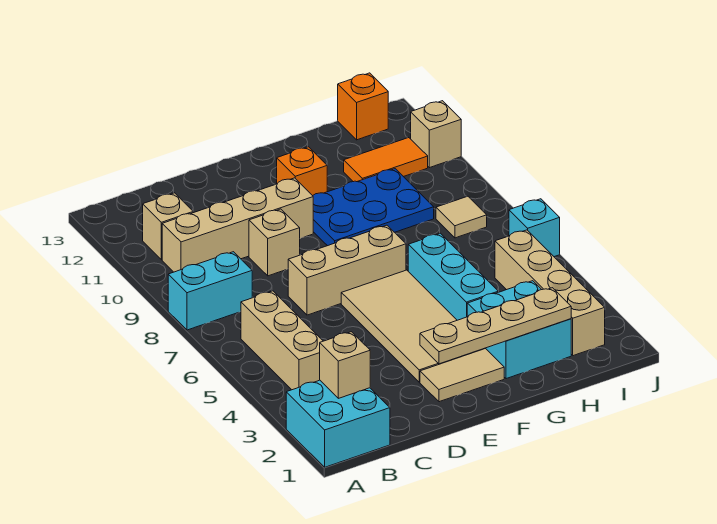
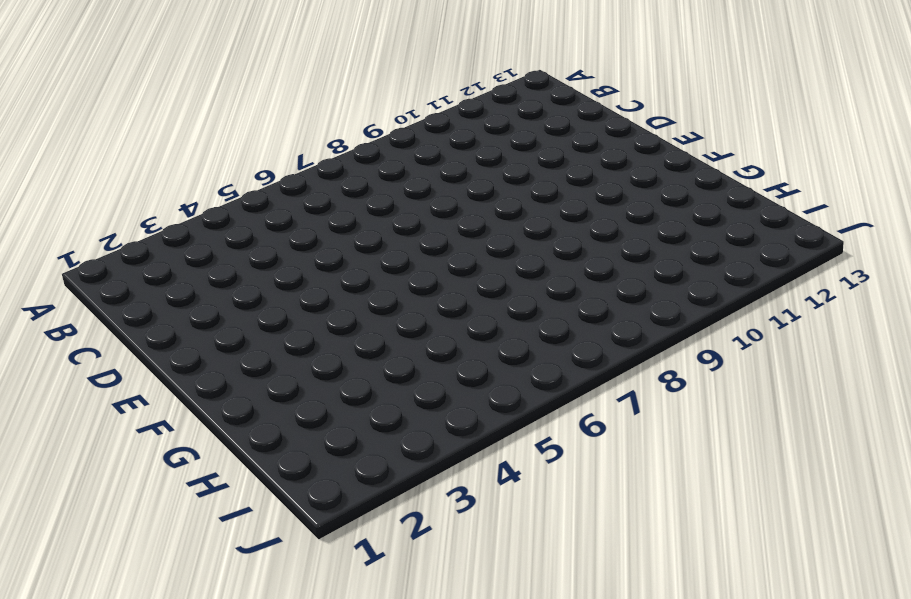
none -> cyan brick A1:B2 level 1
none -> cyan brick A8:B8 level 1
none -> tan brick B4:B6 level 1

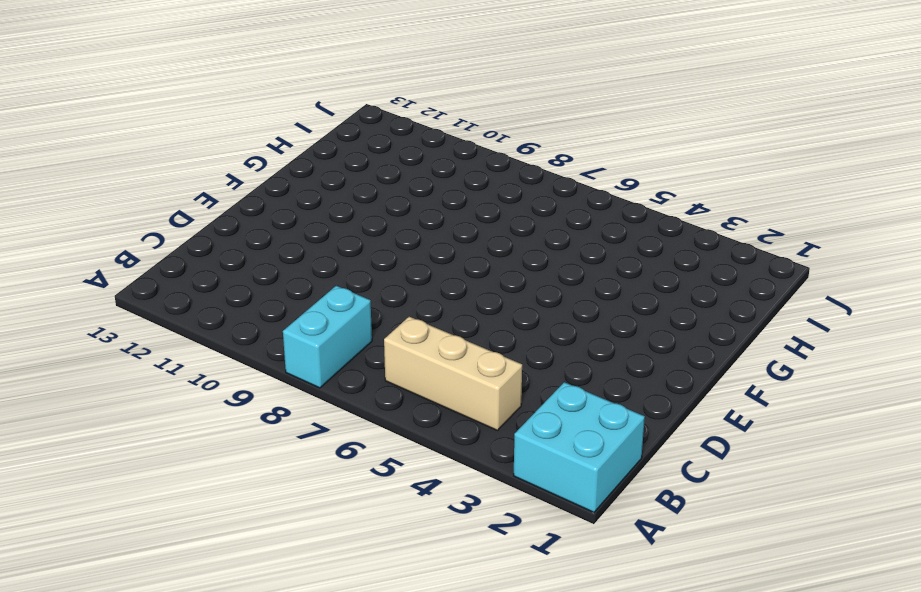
none -> tan brick B10:E10 level 1
none -> tan brick B11 level 1
none -> tan brick D7:F7 level 1

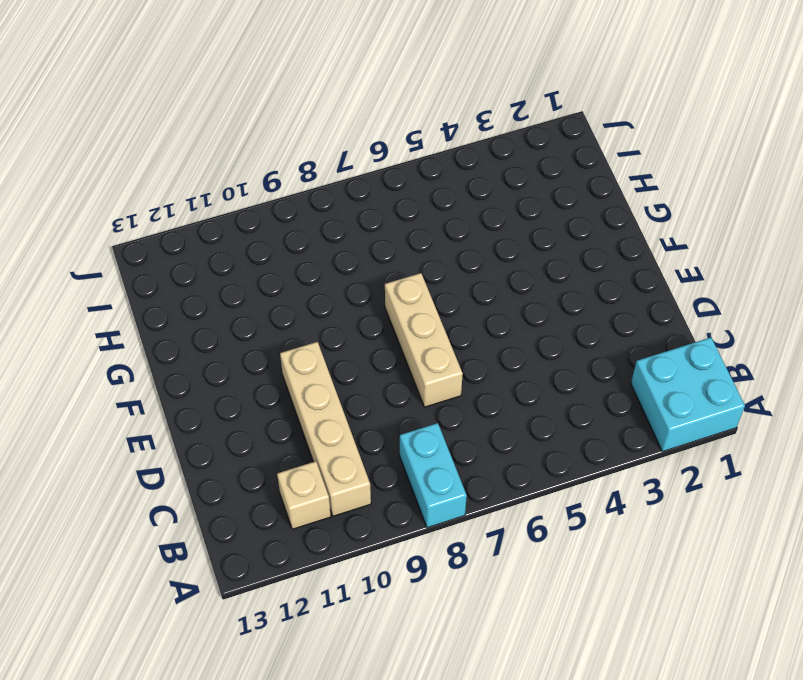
none -> tan brick B4:B6 level 1
none -> tan brick D9 level 1
none -> tan tile E2:F2 level 1

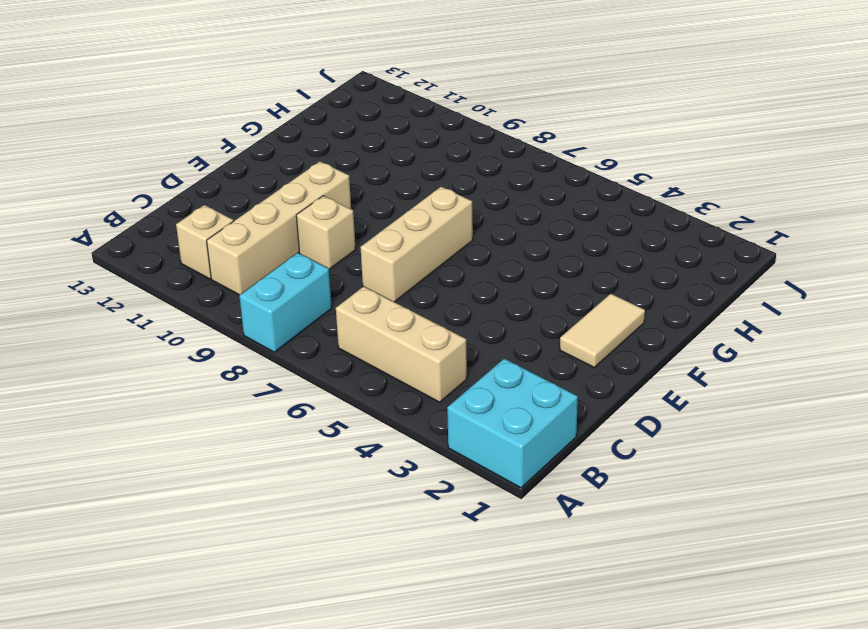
none -> tan tile E3:F6 level 1
none -> blue plate F9:H10 level 1
none -> orange brick F11 level 1

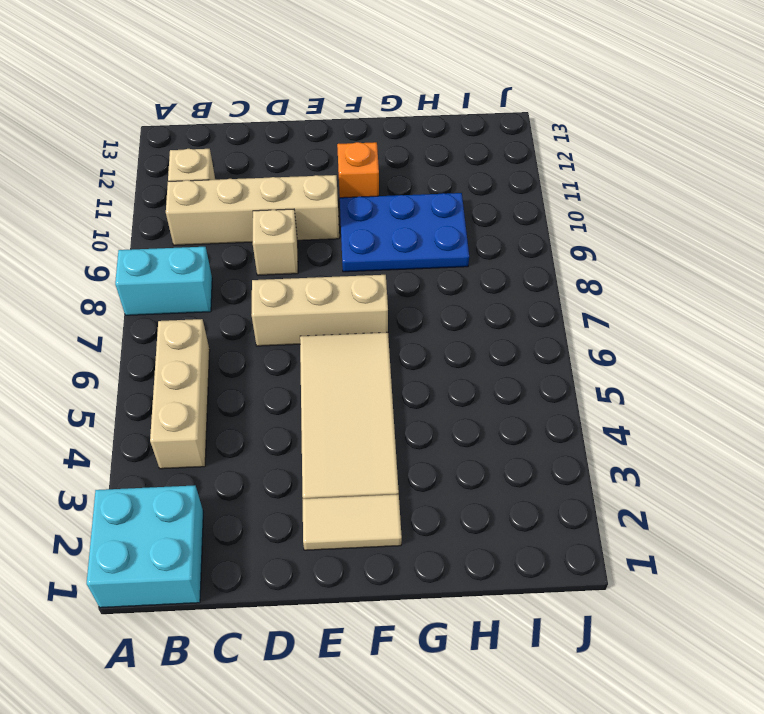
none -> cyan brick G2:H3 level 1
none -> cyan brick G4:G6 level 1
none -> orange tile H11:I11 level 1

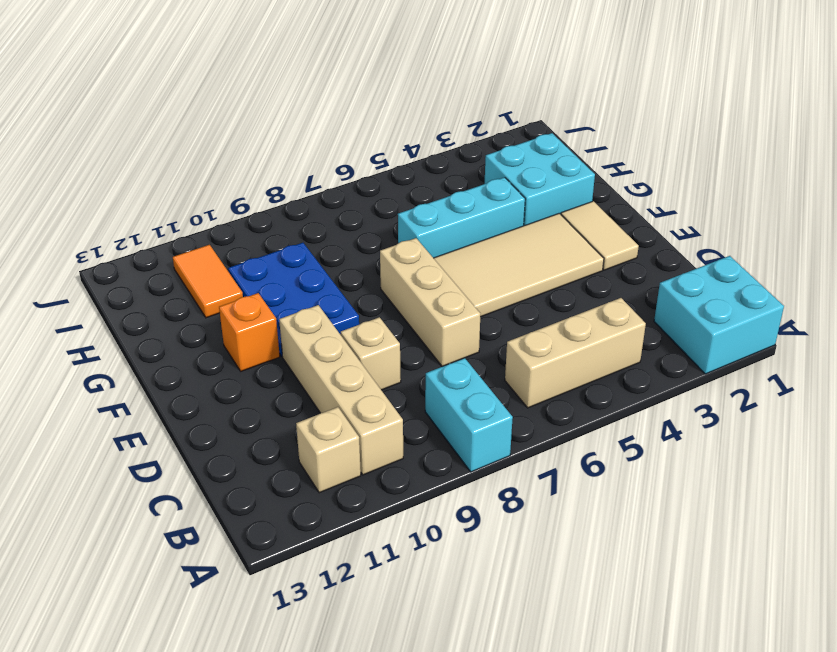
none -> tan brick I2:I5 level 1
none -> tan tile I8 level 1
none -> orange brick I13 level 1

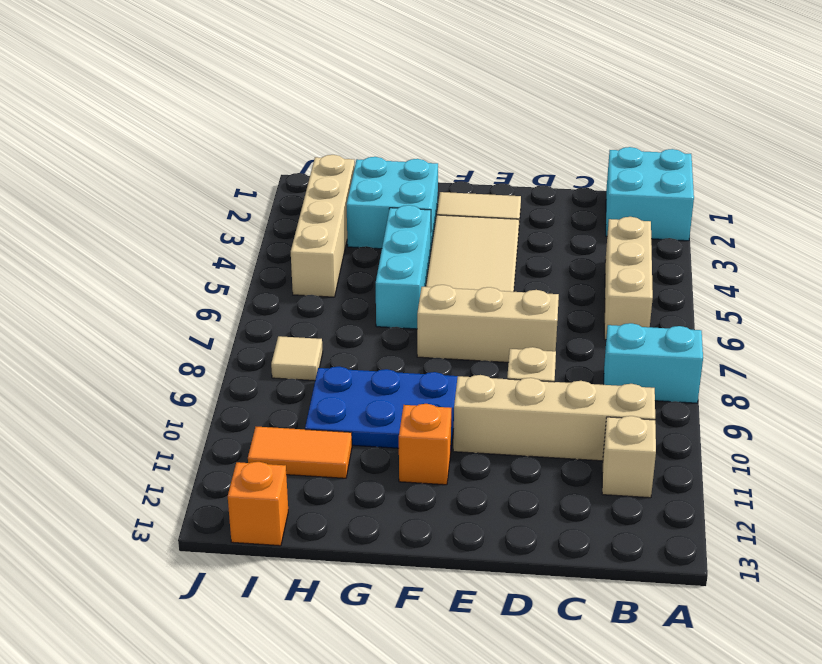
none -> cyan brick J6 level 1
none -> tan brick J11 level 1
none -> tan brick B2 level 2

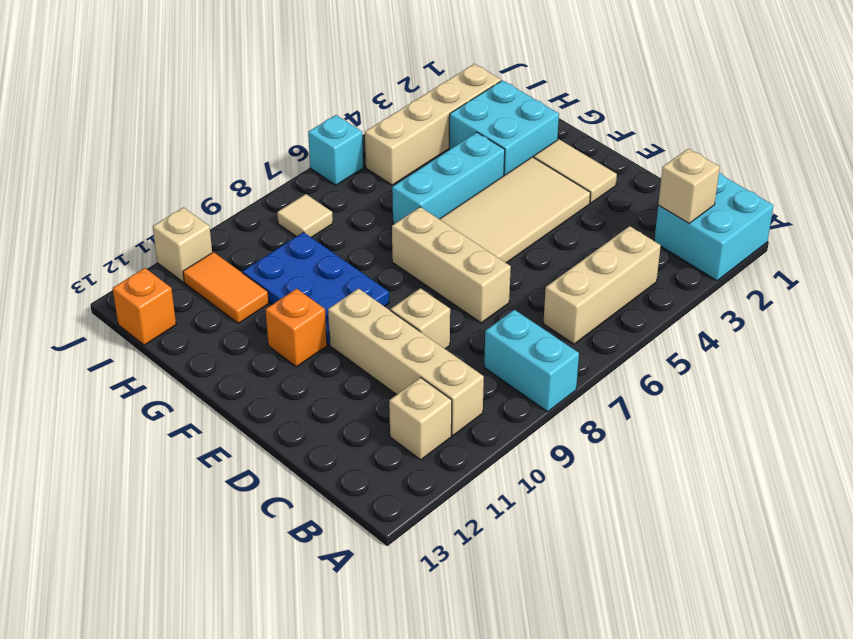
none -> tan plate E2:H2 level 2

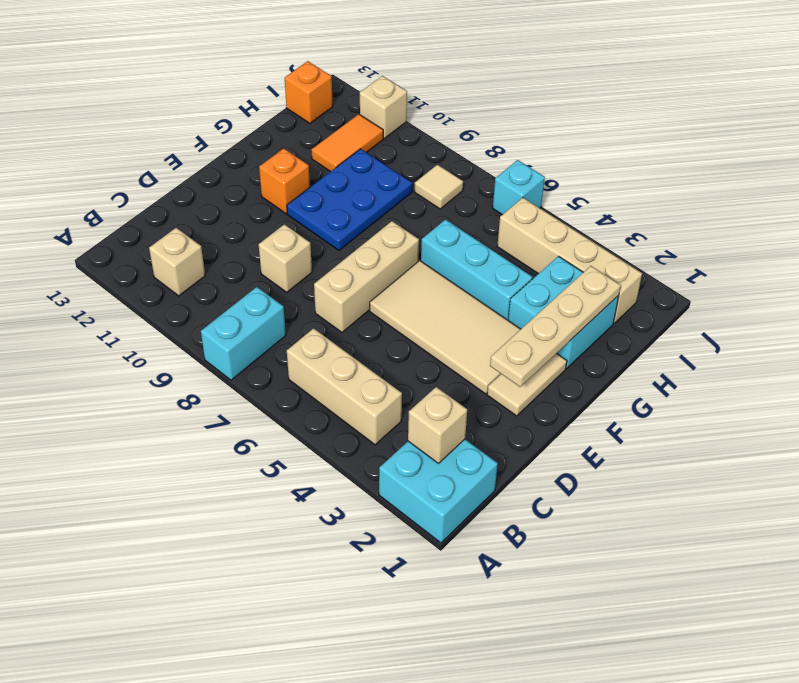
none -> tan brick B10:E10 level 1

